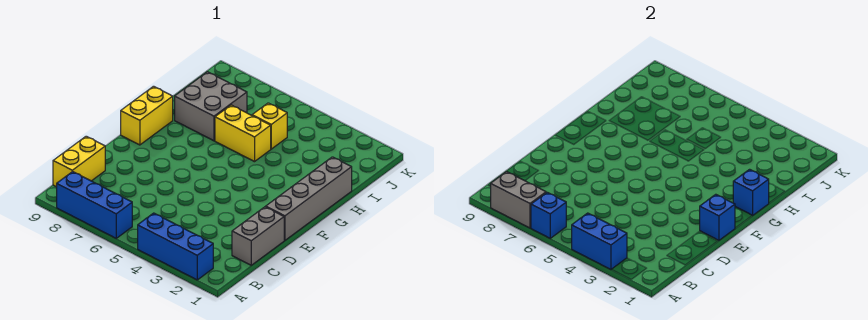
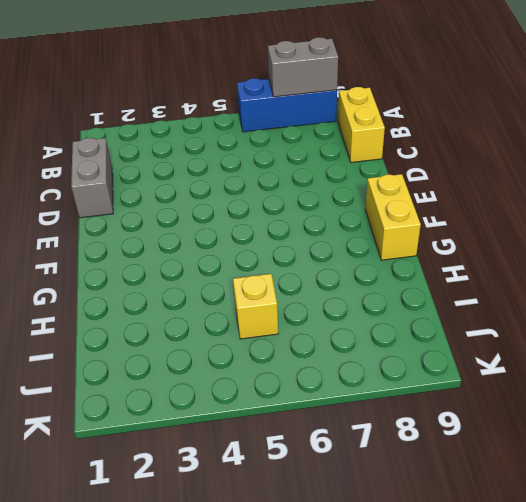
none -> blue brick A2:A4 level 1
none -> grey brick E1:H1 level 1
none -> yellow brick H5:H6 level 1

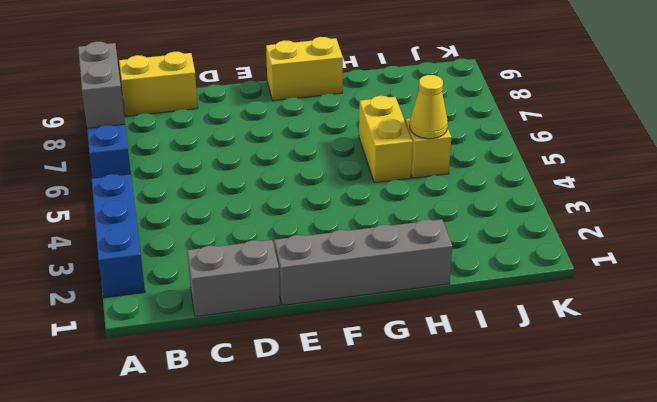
yellow cone I5 level 2 -> none
none -> grey brick H7:I8 level 1
none -> blue brick A3:A4 level 2
none -> blue brick A6 level 2

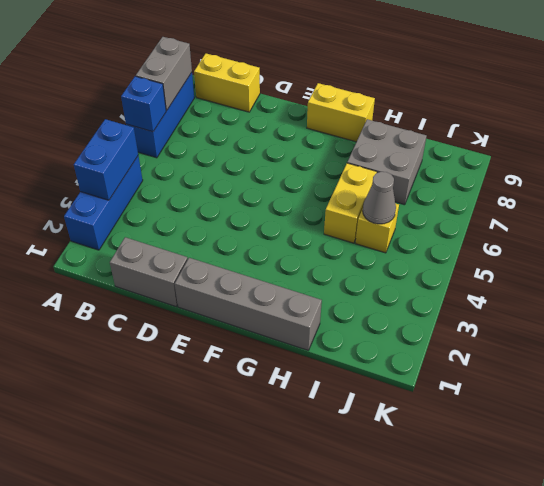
grey cone I5 level 2 -> none
none -> blue brick E1 level 2
none -> blue brick G1 level 2

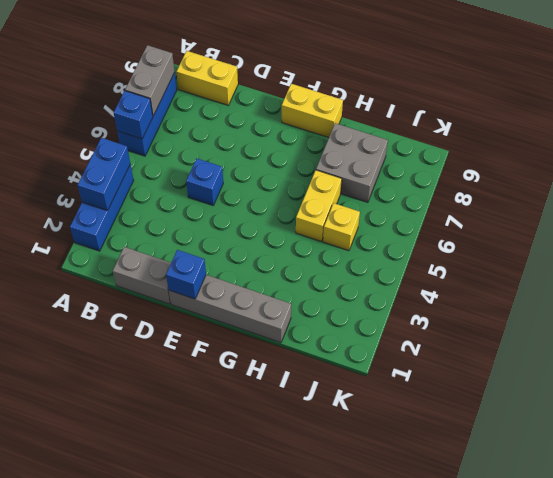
blue brick D5 level 1 -> blue brick G1 level 2

